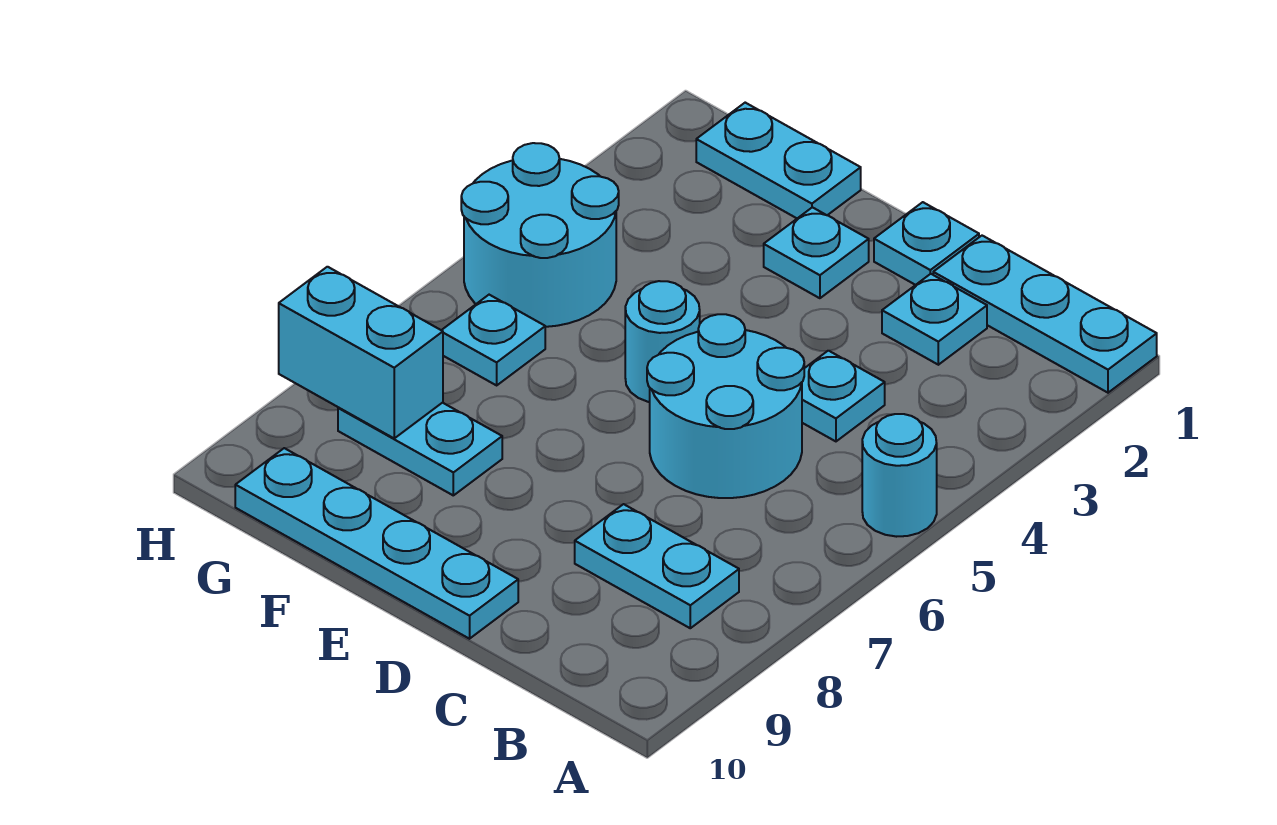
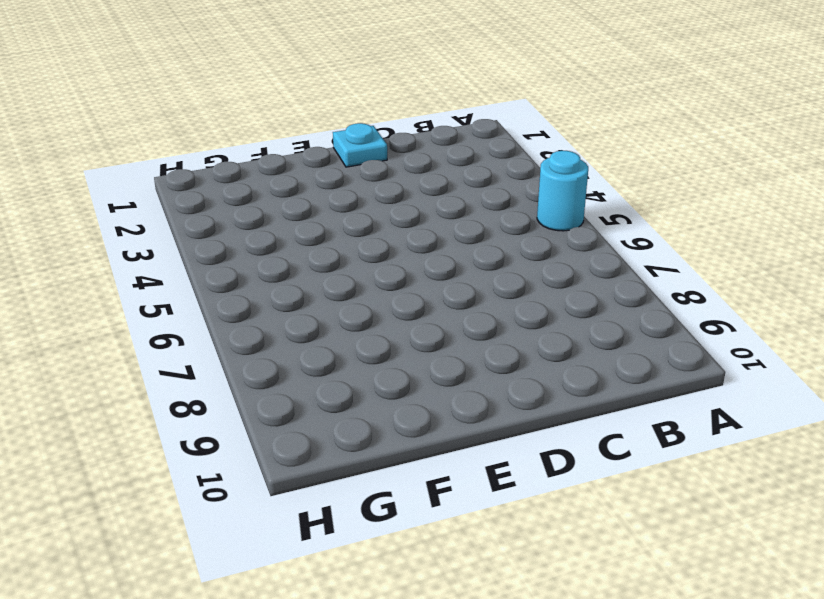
none -> cyan plate A1:C1 level 1
none -> cyan plate B8:C8 level 1
none -> cyan plate C2 level 1

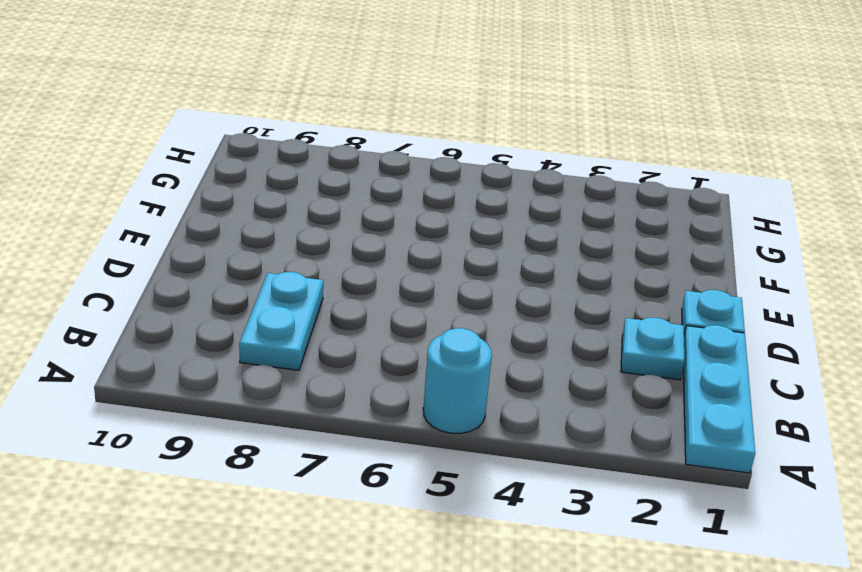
none -> cyan plate C4 level 1
none -> cyan round brick C5:D6 level 1
none -> cyan plate D10:G10 level 1

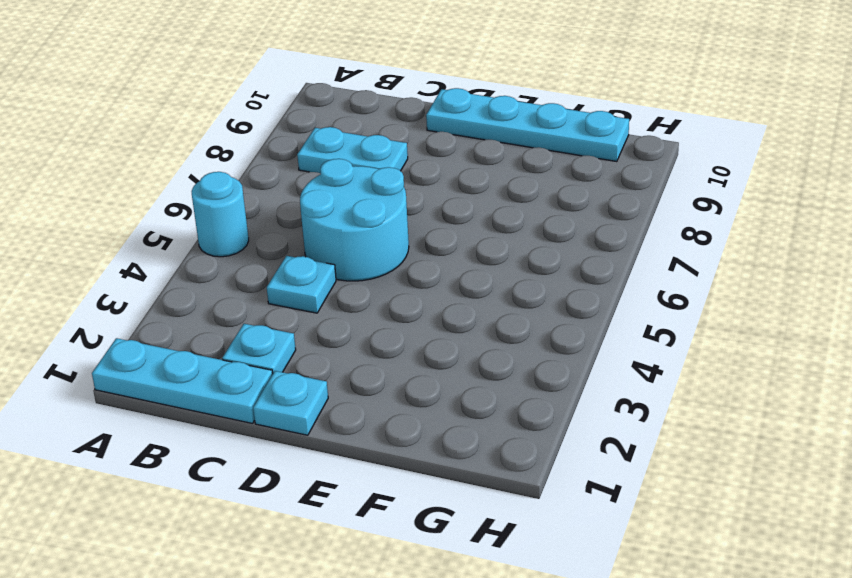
none -> cyan plate E2 level 1
none -> cyan round brick E5 level 1
none -> cyan plate F1:G1 level 1

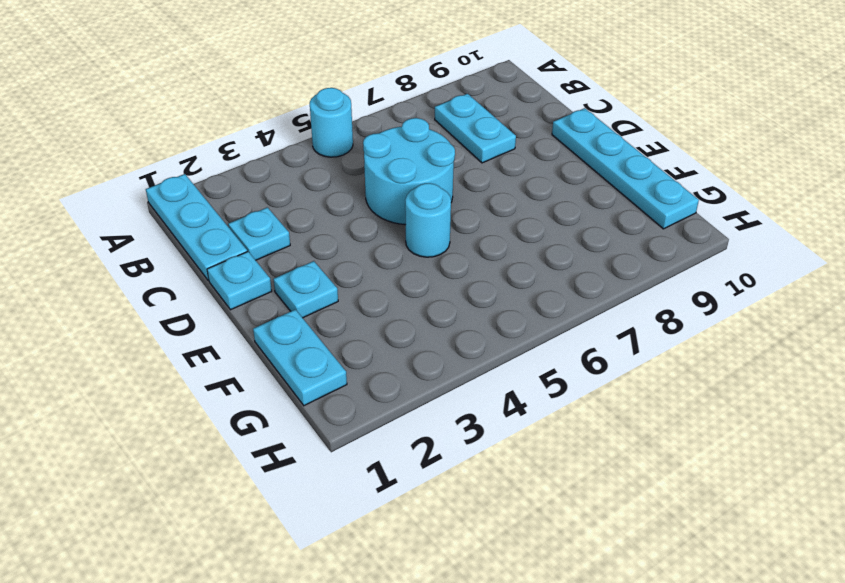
none -> cyan plate C4 level 1
none -> cyan plate F8:G8 level 1
none -> cyan round brick G4:H5 level 1

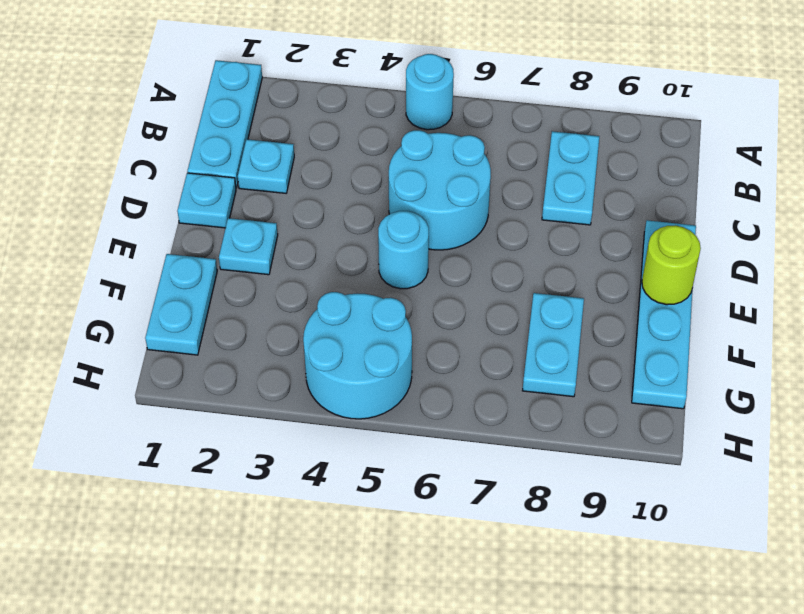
lime round brick E10 level 2 -> none
none -> cyan plate C4 level 1
none -> cyan plate G6 level 1
none -> cyan brick G8:H8 level 2

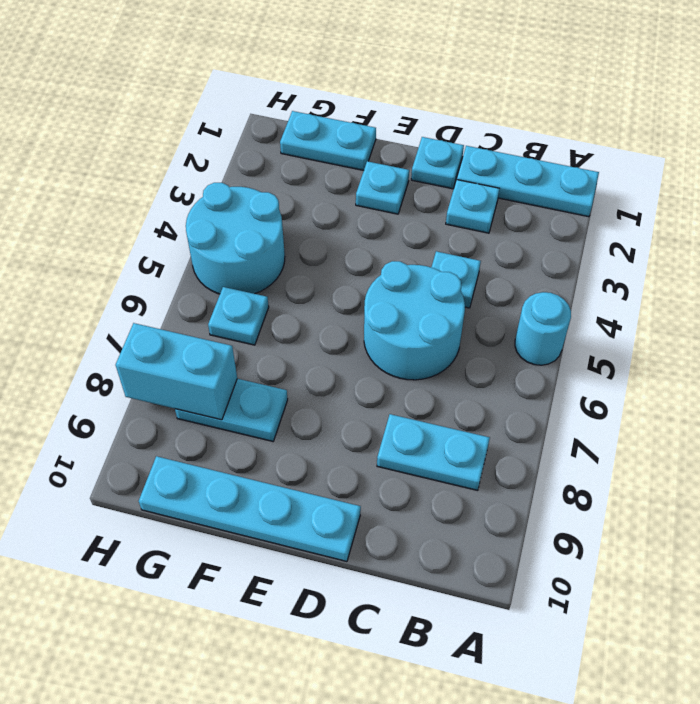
none -> cyan round brick E5 level 1

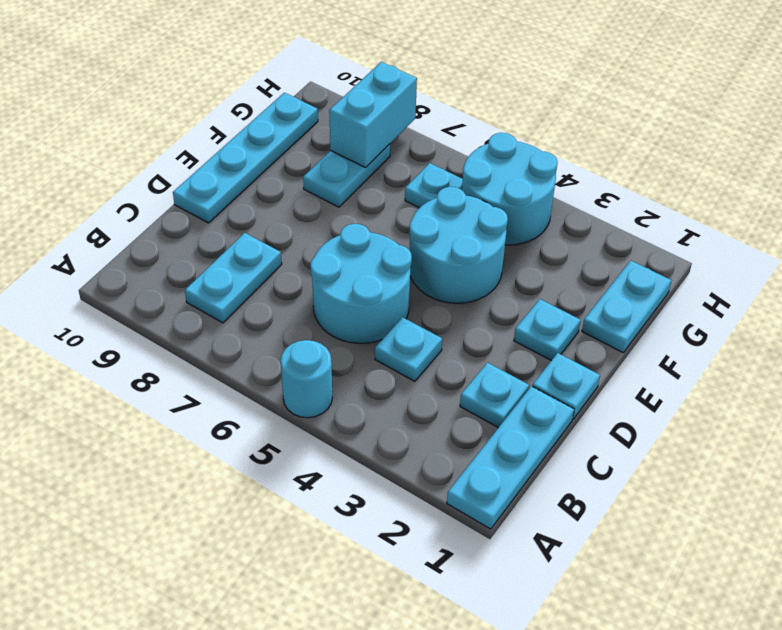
cyan round brick E4:F5 level 1 -> cyan round brick E5 level 1

